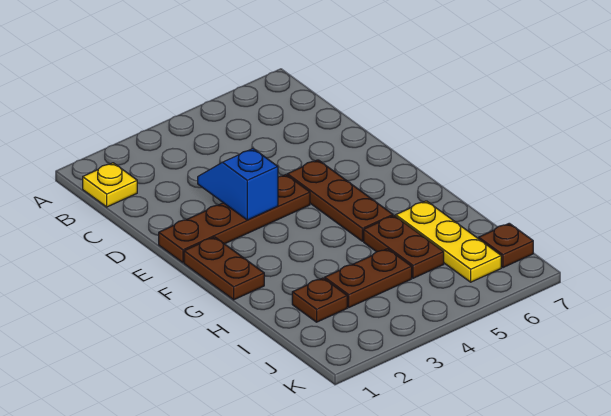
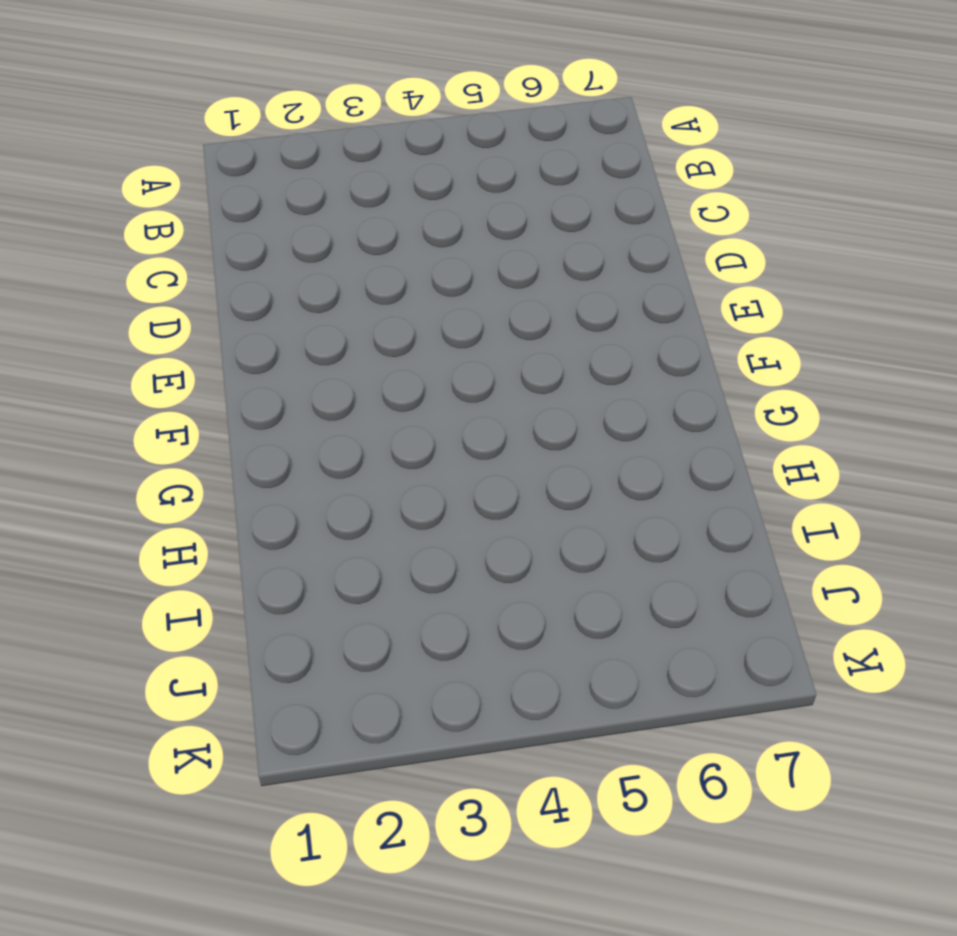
none -> yellow plate B1 level 1
none -> brown plate E1:E4 level 1

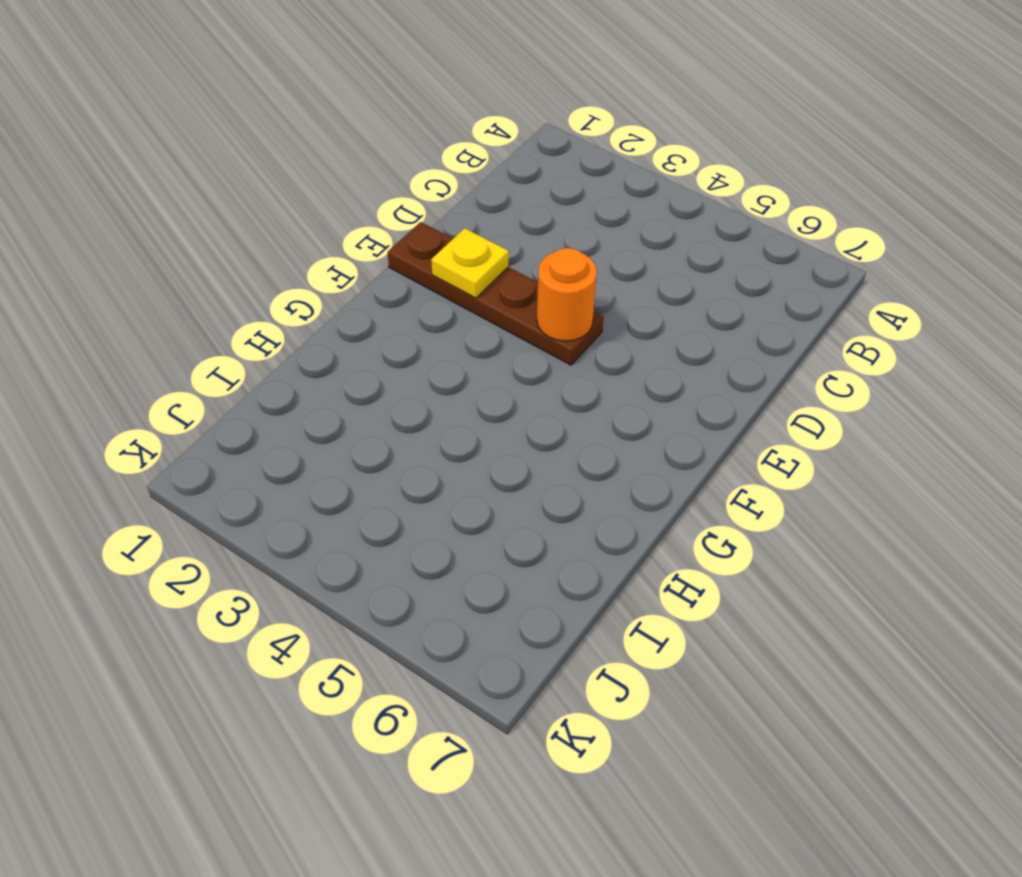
yellow plate E2 level 2 -> yellow plate B1 level 1
orange round brick E4 level 2 -> none
none -> brown plate E5:G5 level 1
none -> brown plate F1:G1 level 1

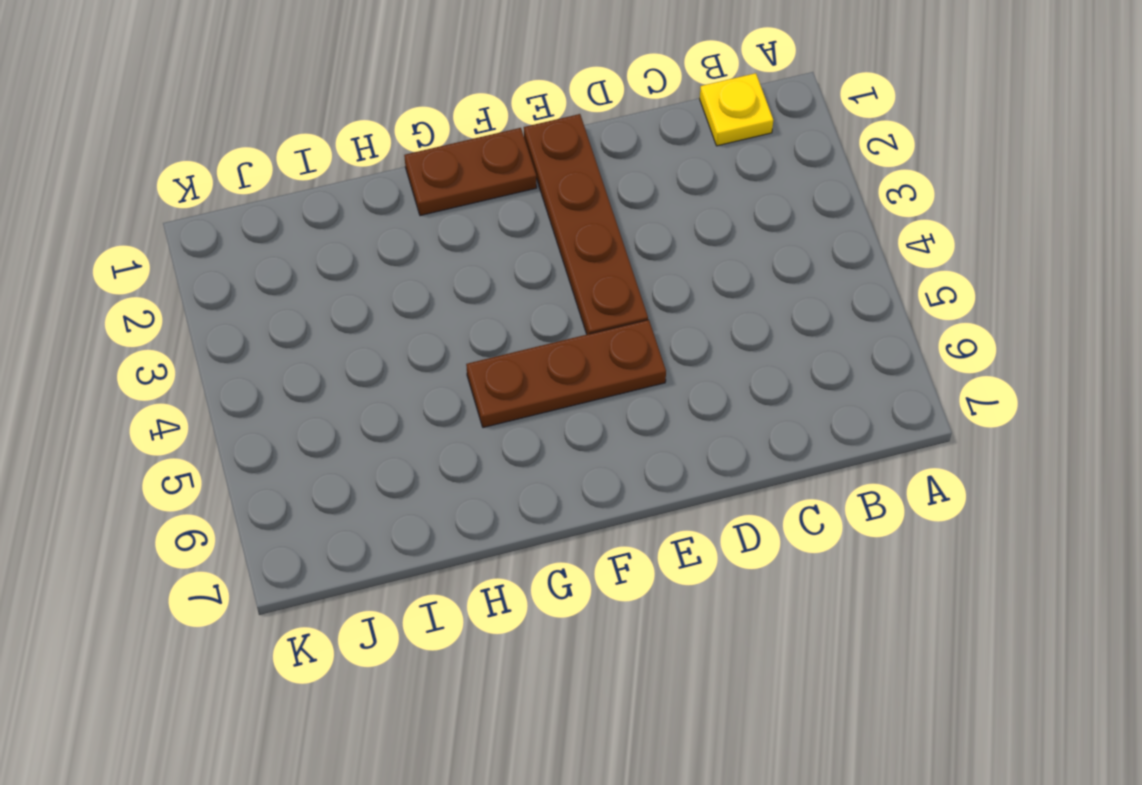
none -> brown plate H5:I5 level 1
none -> yellow plate H6:J6 level 1

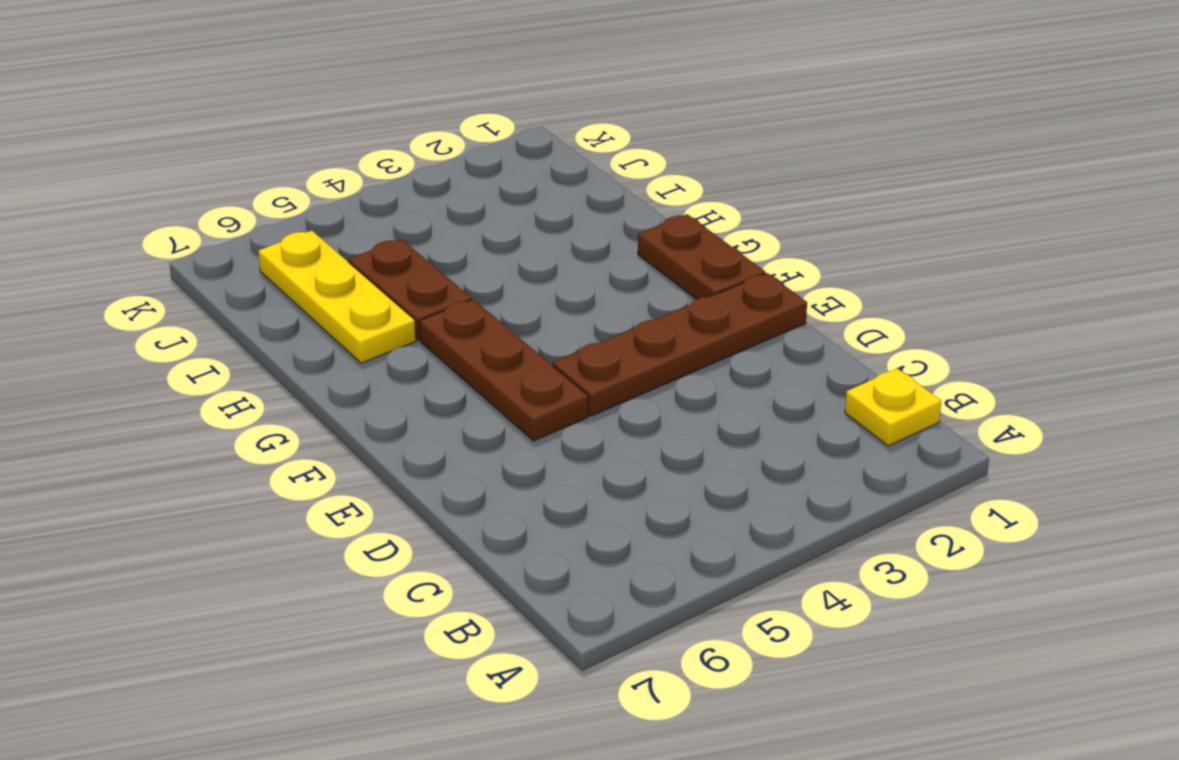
none -> brown plate I2 level 1
none -> brown plate I3:I4 level 1

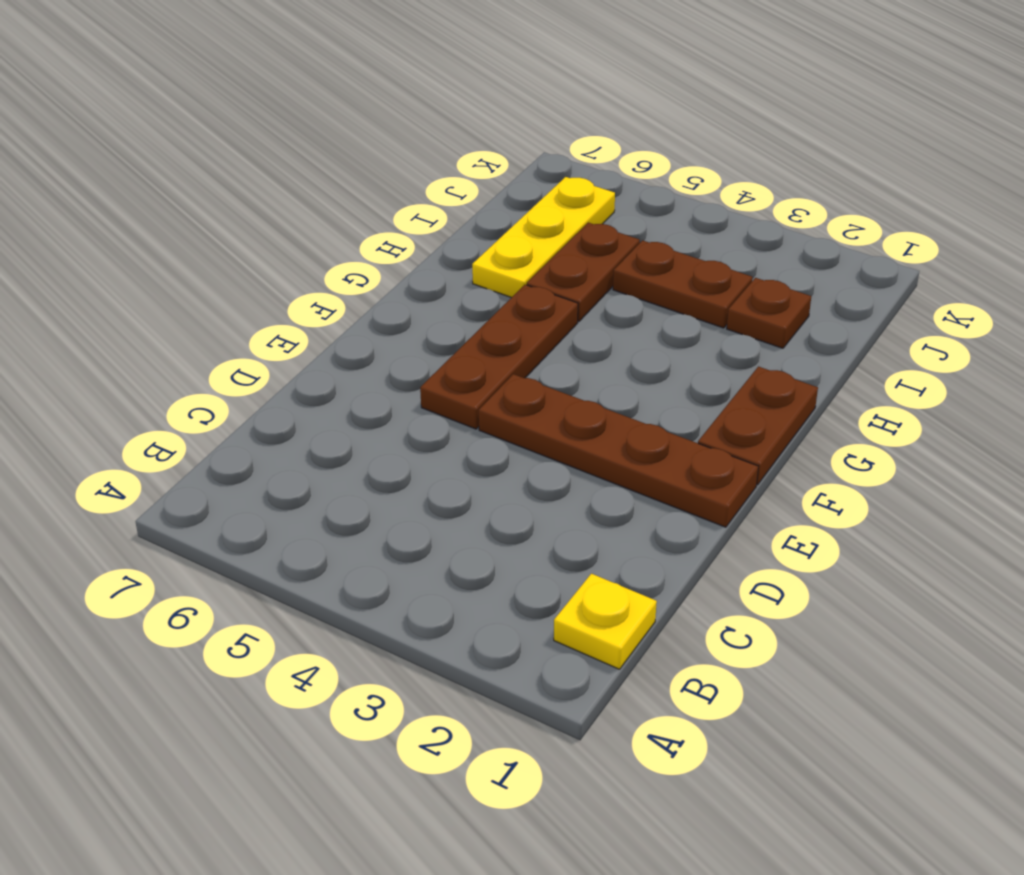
none -> brown plate J7 level 1
none -> blue slope D3:E3 level 2 top E

